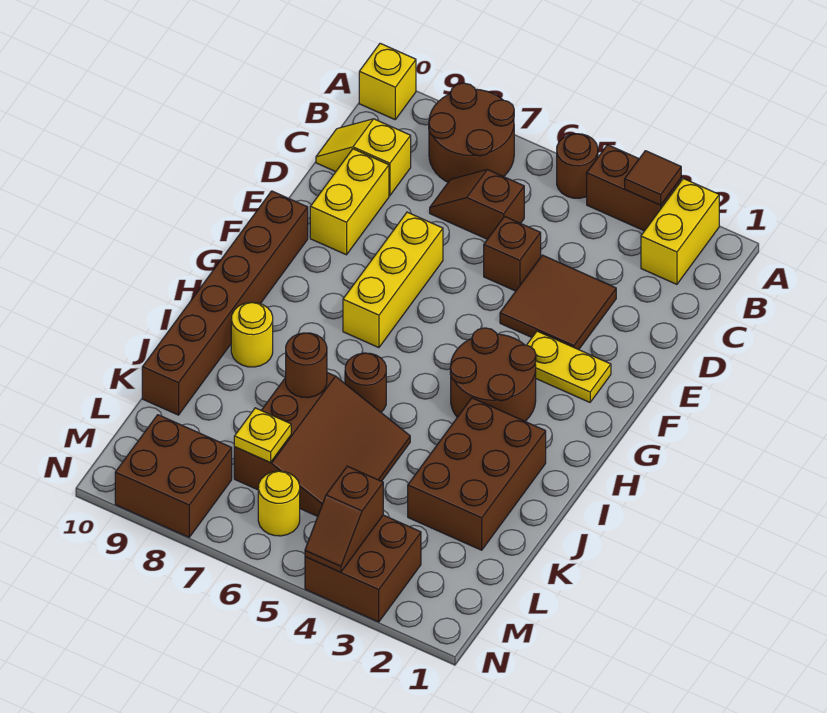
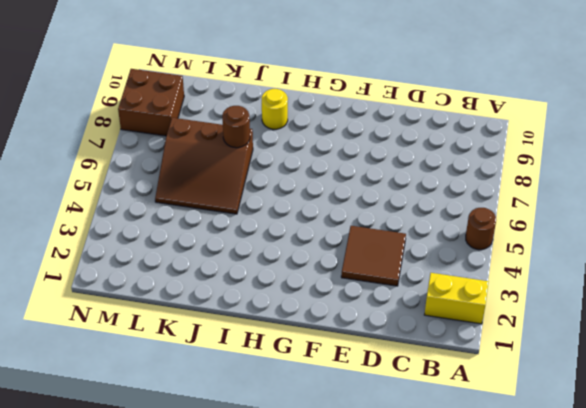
none -> brown brick A3:A4 level 1
none -> brown round brick A7:B8 level 1
none -> yellow brick A10 level 1

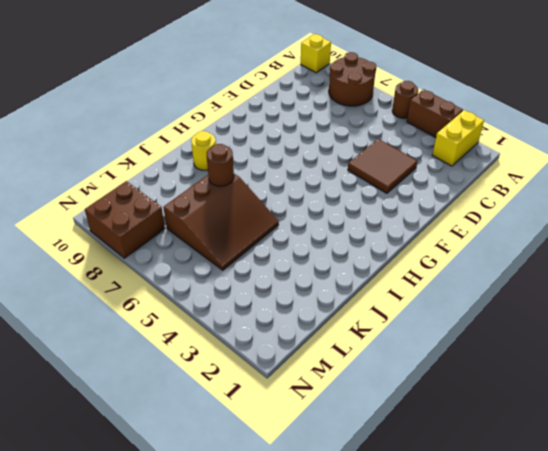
none -> brown slope C6:C7 level 1 top 6
none -> yellow slope C9:C10 level 1 top 9
none -> brown brick D5 level 1

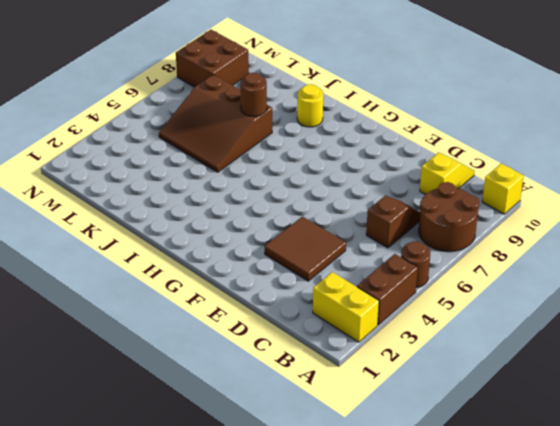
none -> brown brick D5 level 1
none -> yellow brick D9:E9 level 1
none -> yellow brick E7:G7 level 1

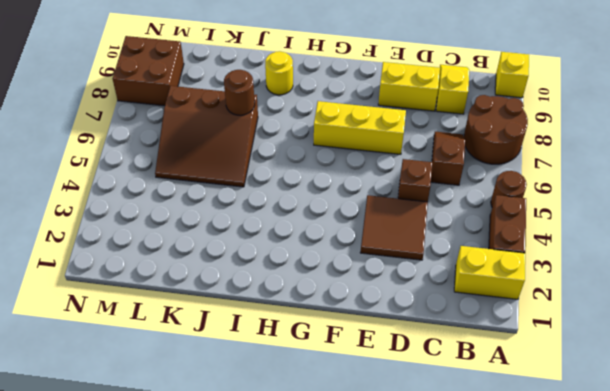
none -> yellow plate F2:F3 level 1
none -> brown brick F10:K10 level 1
none -> brown round brick G3:H4 level 1

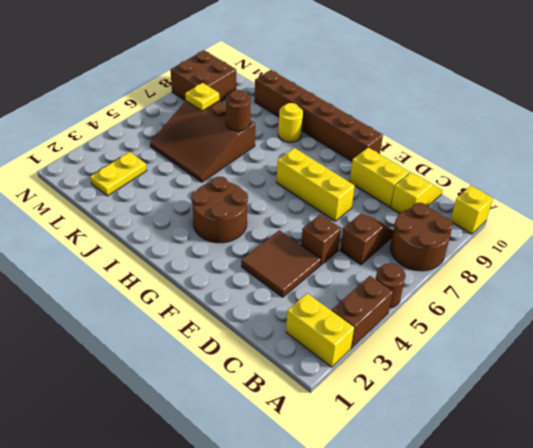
yellow plate L2:L3 level 1 -> yellow plate F2:F3 level 1
none -> brown brick I2:K3 level 1
none -> brown round brick I6 level 1
none -> brown brick M3:N4 level 1

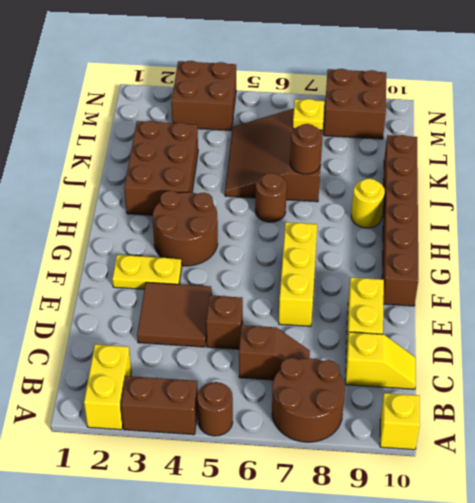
none -> yellow round brick M6 level 1
none -> brown tile A3 level 2
none -> brown slope M4:N4 level 2 top M

